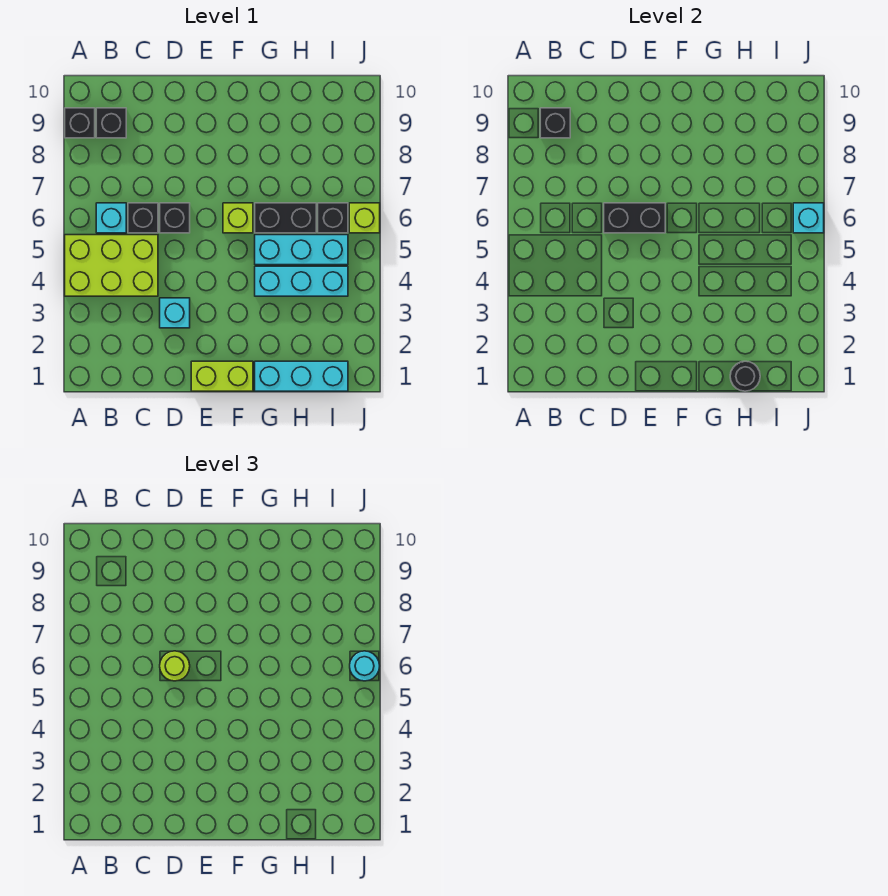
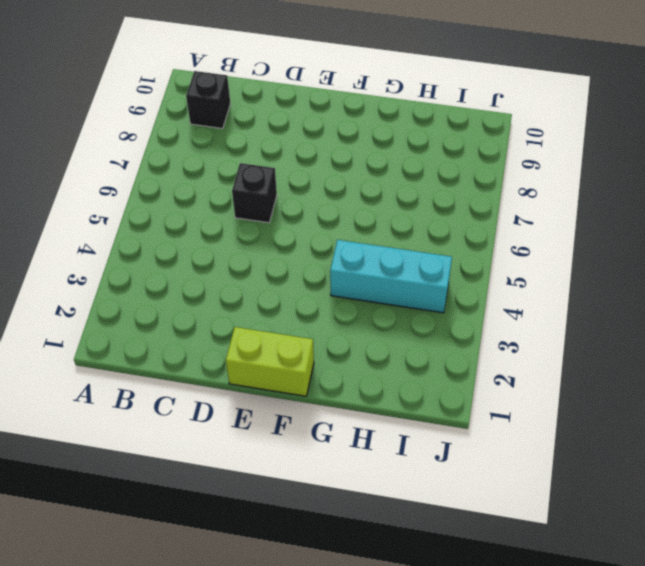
none -> lime brick A4:C5 level 1
none -> black brick A9 level 1
none -> cyan brick B6 level 1

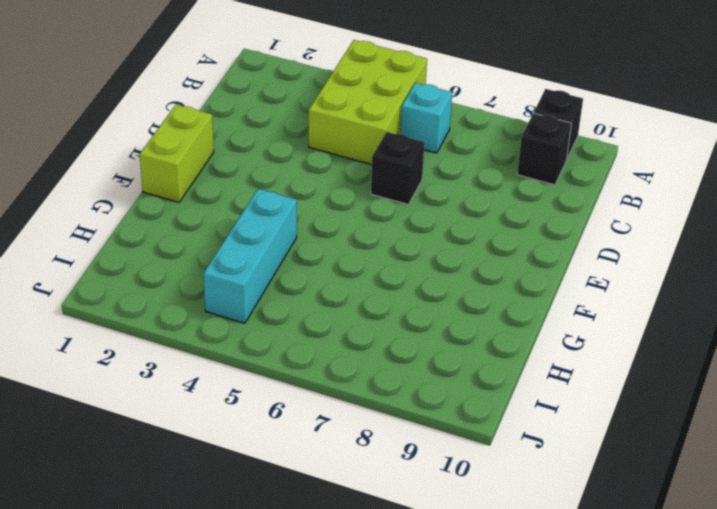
none -> black brick C6 level 1
none -> cyan brick D3 level 1
none -> lime brick F6 level 1

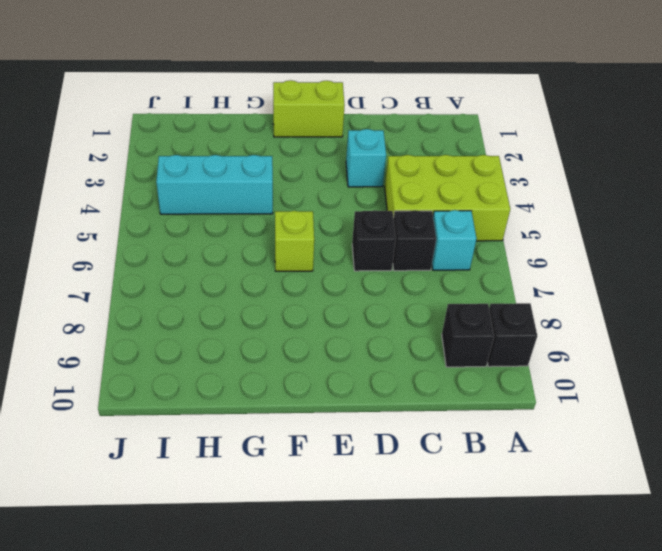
none -> cyan brick G1:I1 level 1
none -> cyan brick G5:I5 level 1
none -> black brick G6:H6 level 1

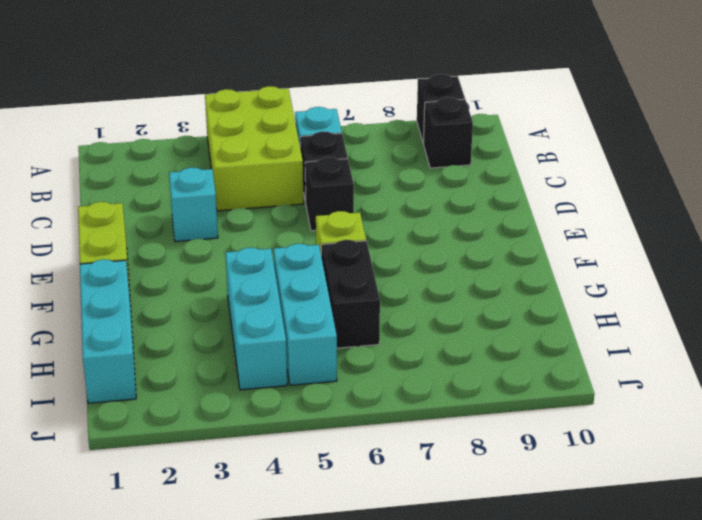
none -> black brick I6 level 1
none -> lime brick J6 level 1
none -> black brick B9 level 2

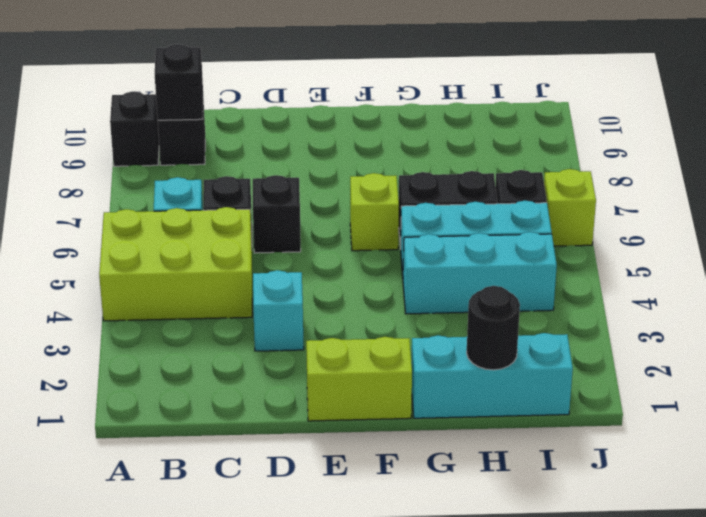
none -> black brick D6:E6 level 2
none -> cyan brick J6 level 2
none -> lime round brick D6 level 3

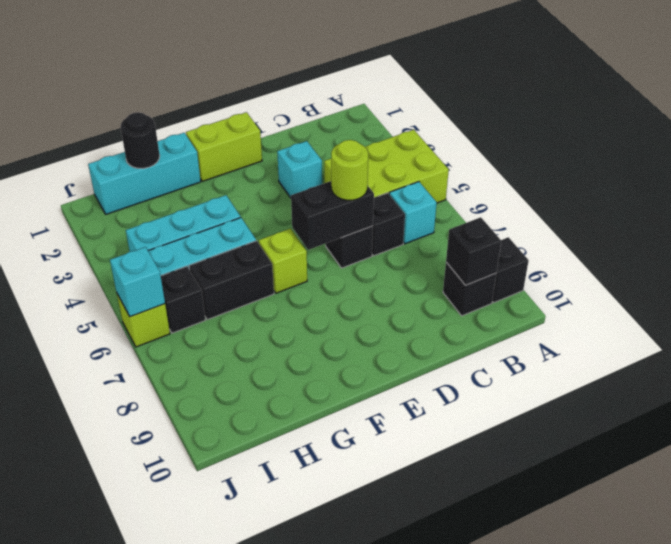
none -> cyan round brick J6 level 3

